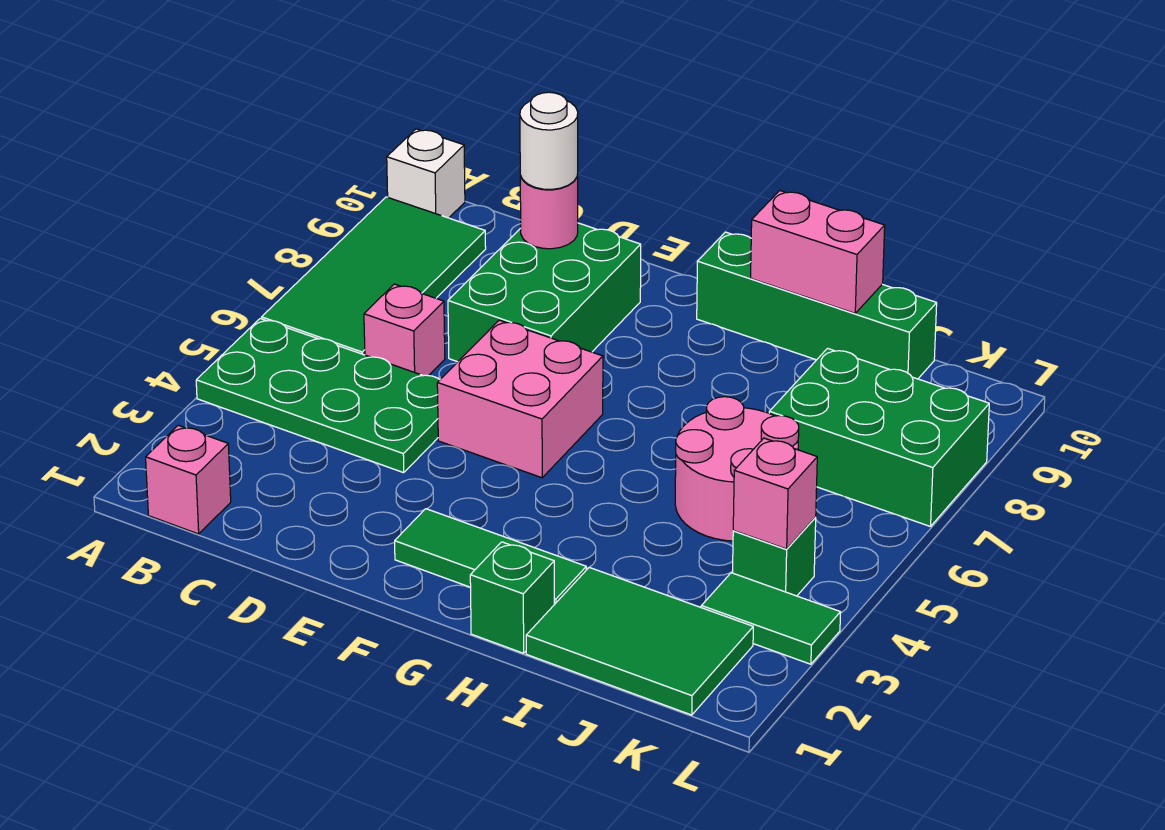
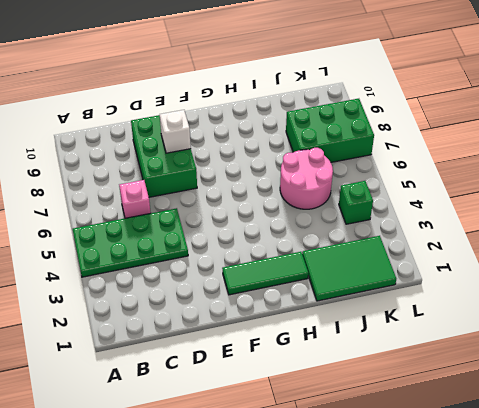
white brick E8 level 2 -> white brick A10 level 1
none -> green tile A6:B9 level 1
none -> pink brick B1 level 1
none -> pink brick E5:F6 level 1

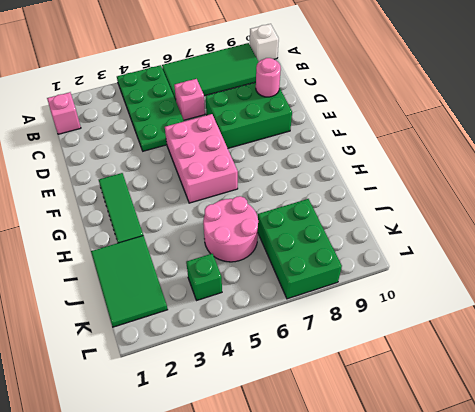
pink brick E5:G6 level 1 -> pink brick E5:F6 level 1
none -> green brick G10:J10 level 1
none -> green brick H1 level 1
none -> green tile K3:L3 level 1

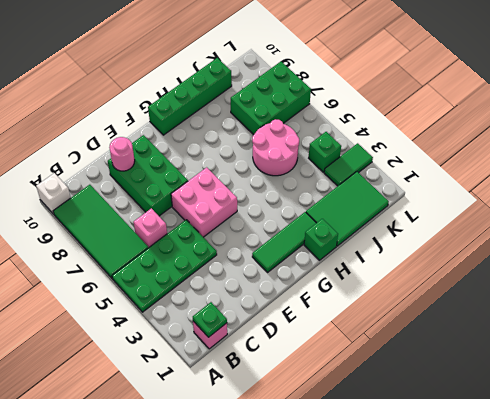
green plate B1 level 2 -> none
none -> pink brick H10:I10 level 2
none -> pink brick K4 level 2
none -> white round brick D9 level 3

